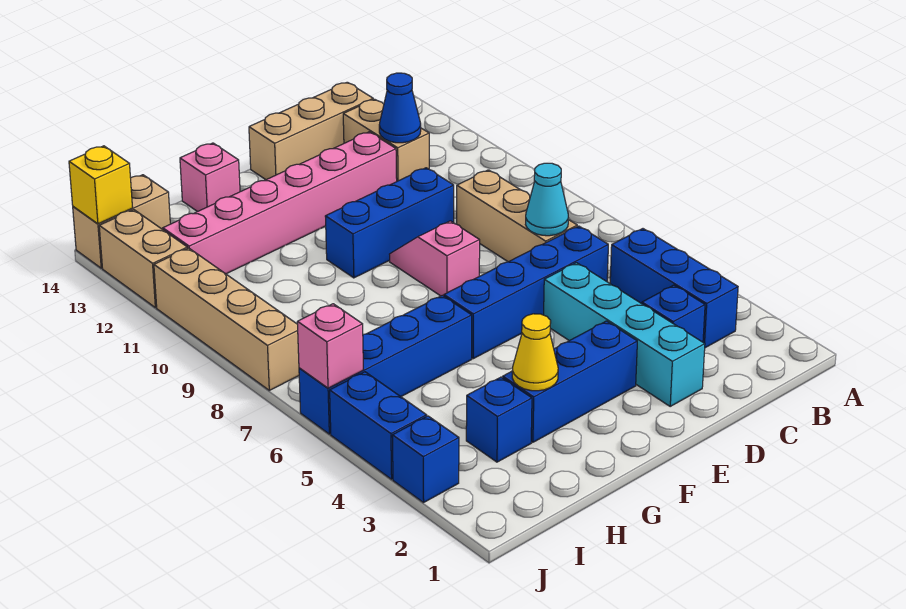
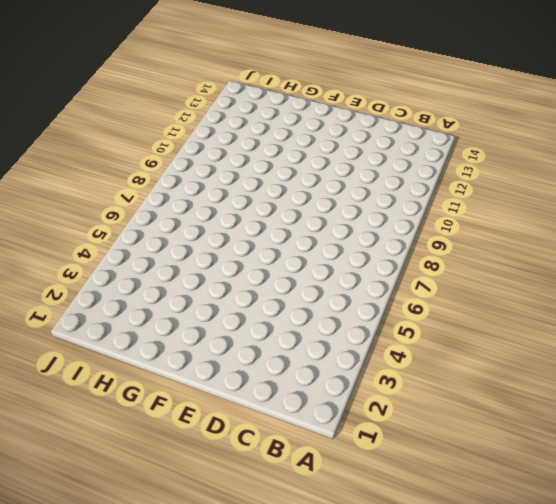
none -> blue brick B3:B5 level 1
none -> blue brick C3 level 1
none -> blue brick C6:F6 level 1

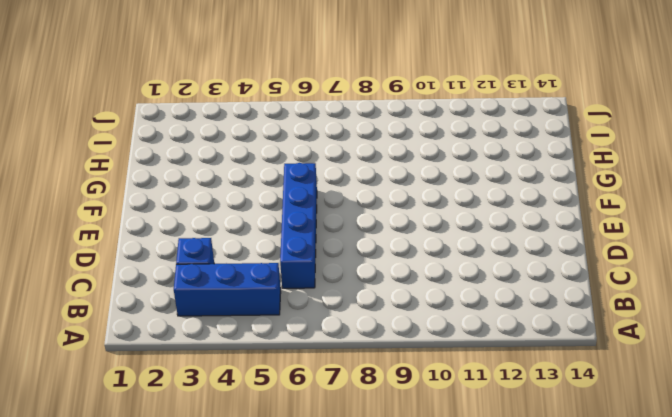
none -> tan brick C7:C9 level 1
none -> tan brick C12:C13 level 1
none -> tan brick C14:E14 level 1

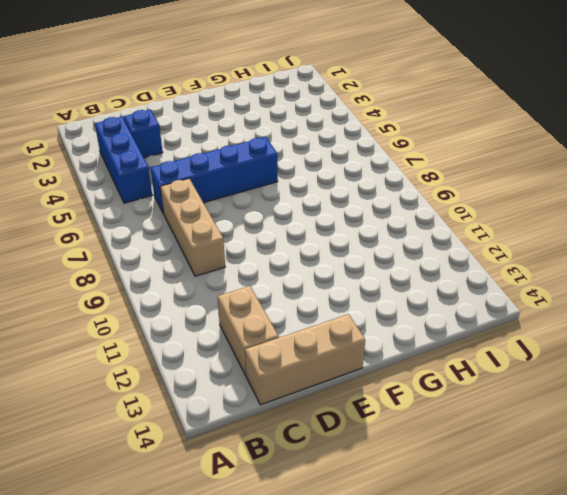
none -> cyan brick D2:D5 level 1
none -> blue brick D10:F10 level 1
none -> pink brick D12:I12 level 1

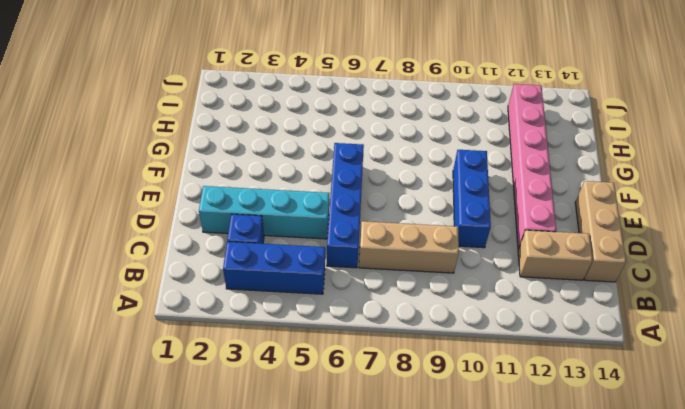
none -> blue brick E3:G3 level 1
none -> pink slope E8:E9 level 1 top 8
none -> blue brick G6:J6 level 1

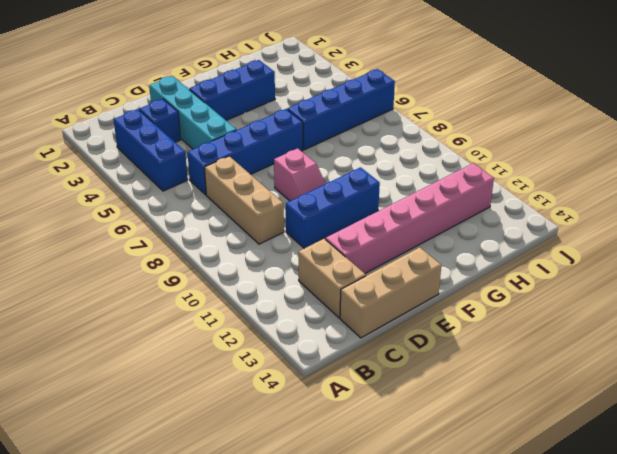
none -> pink brick G14 level 1
none -> blue brick H3 level 1
none -> tan brick I14:J14 level 1

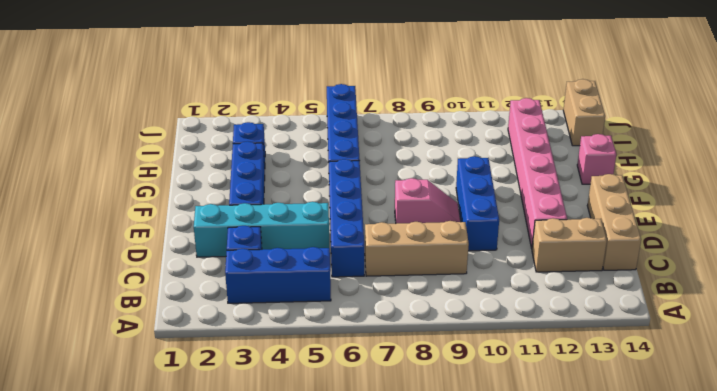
none -> blue brick J3 level 1
none -> blue brick J4:J5 level 1
none -> tan brick J8:J11 level 1

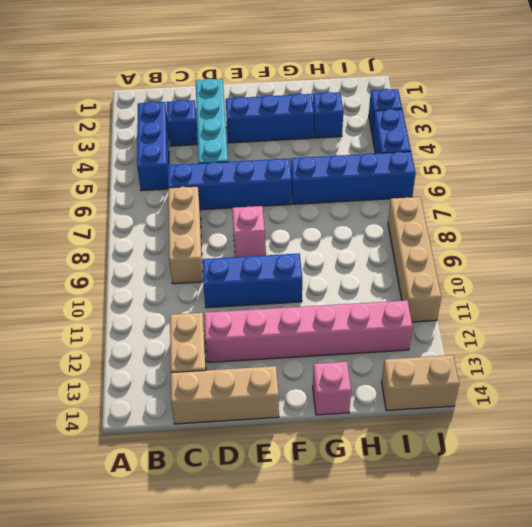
none -> tan brick J12:J13 level 1
none -> cyan cone C7 level 2
none -> blue cone C12 level 2

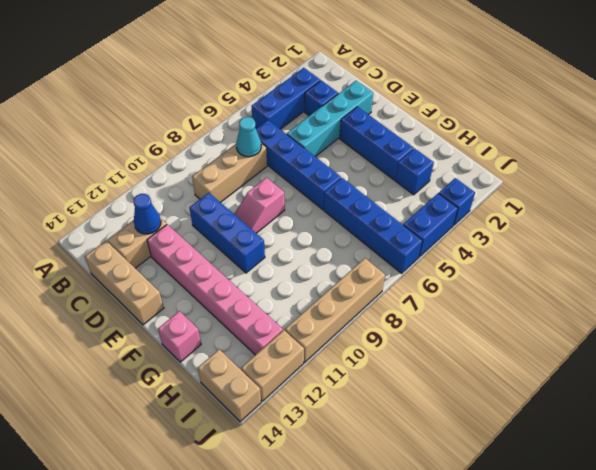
none -> yellow cone G3 level 2
none -> pink brick J6 level 2
none -> yellow brick J14 level 2

